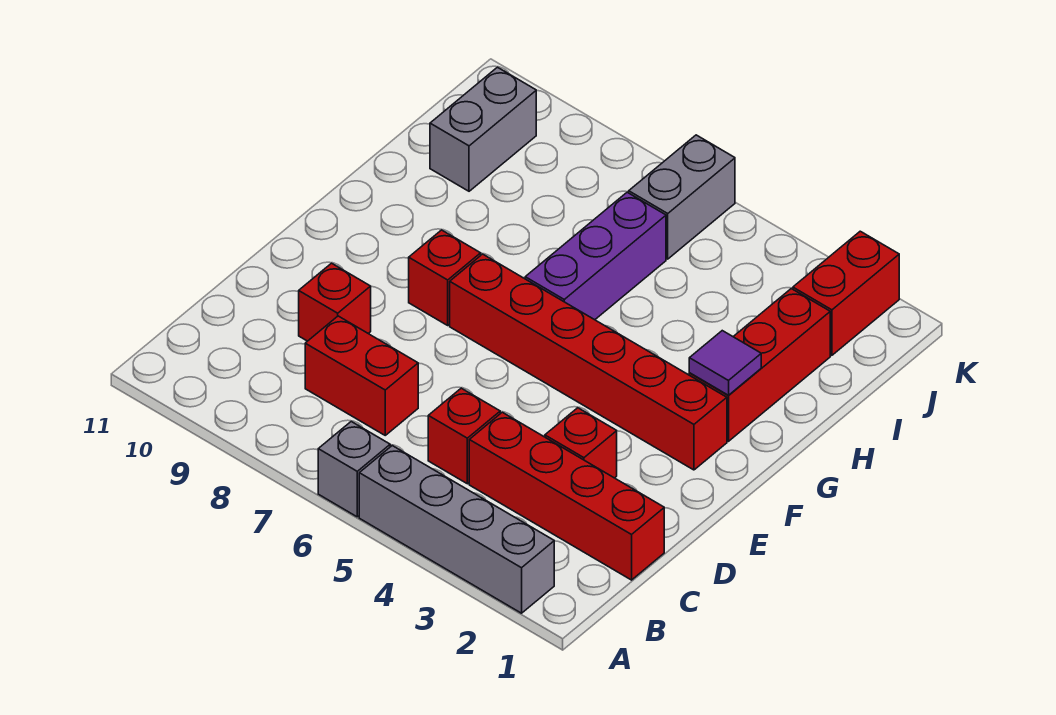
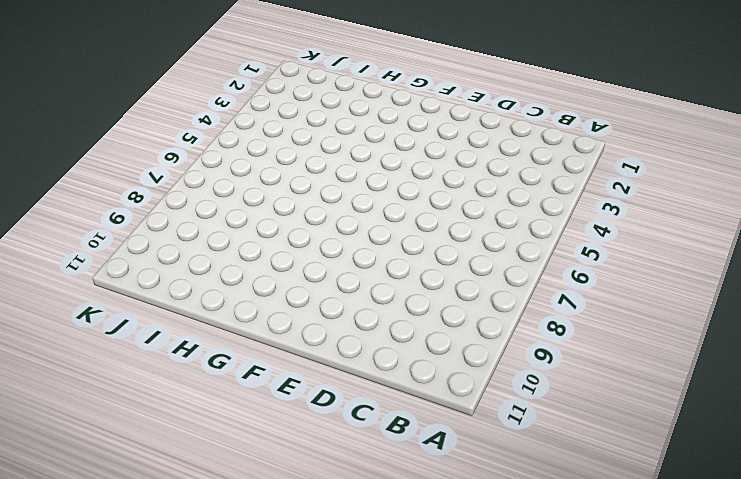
none -> grey brick A2:A5 level 1
none -> grey brick A6 level 1
none -> red brick C1:C4 level 1

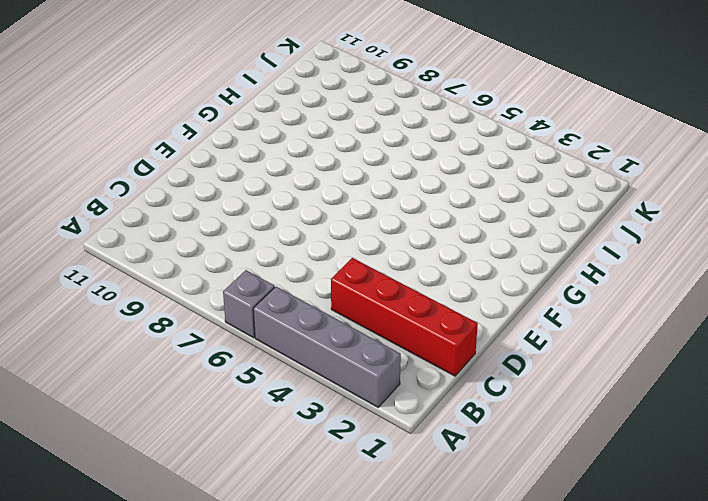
none -> red brick C5 level 1
none -> red brick C7:C8 level 1
none -> red brick D3 level 1

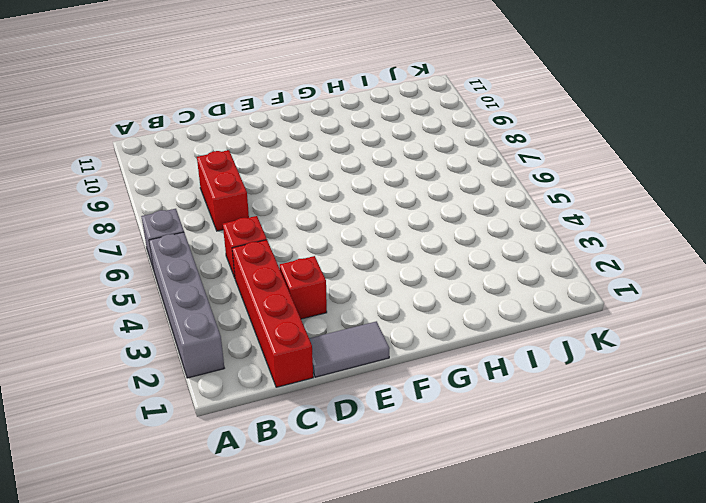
grey tile D1:E1 level 1 -> none
none -> red brick D9 level 1
none -> red brick F2:F7 level 1
none -> red brick F8 level 1

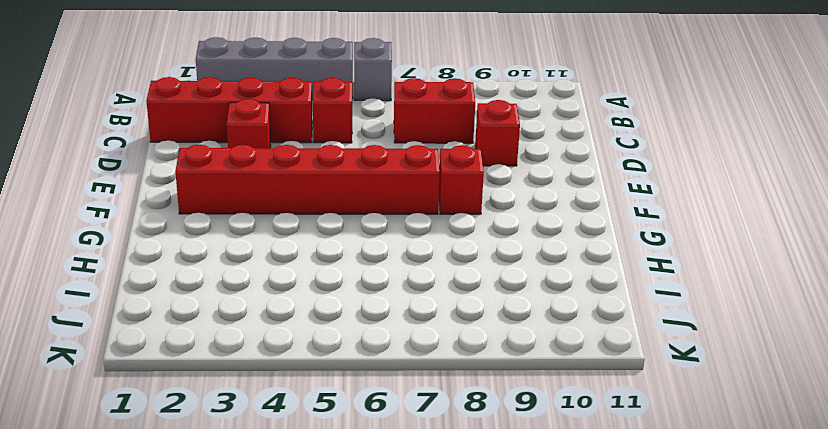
none -> red brick G2:I2 level 1
none -> purple brick G6:I6 level 1
none -> grey brick I10:J10 level 1

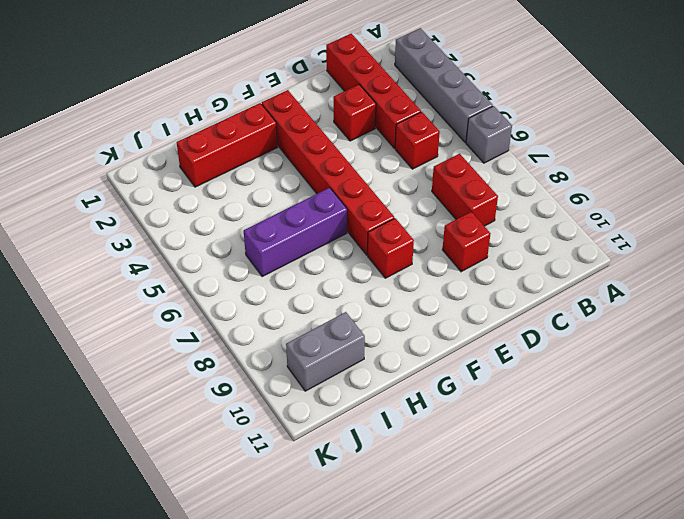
none -> red brick J2:K2 level 1
none -> grey brick J6:K6 level 1
none -> purple tile G2 level 2

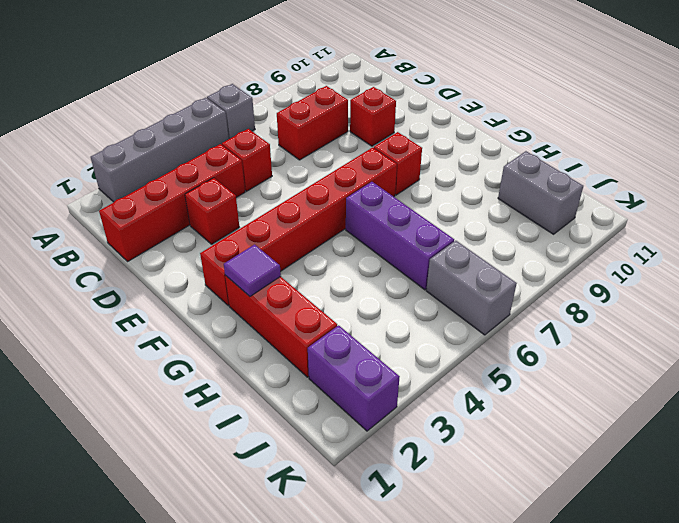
purple brick J2:K2 level 1 -> red brick J2:K2 level 1

